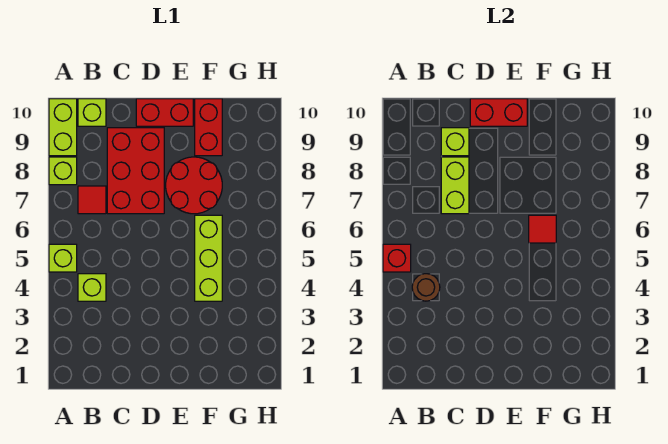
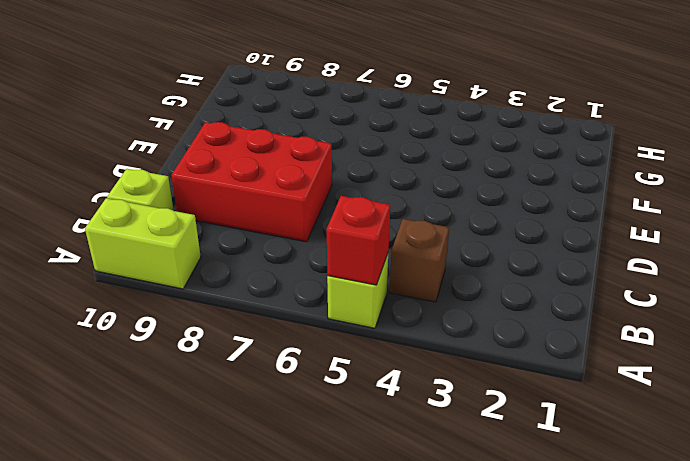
brown brick B4 level 1 -> lime brick B4 level 1
none -> lime brick A8 level 1
none -> red tile B7 level 1
none -> red brick D10:E10 level 1

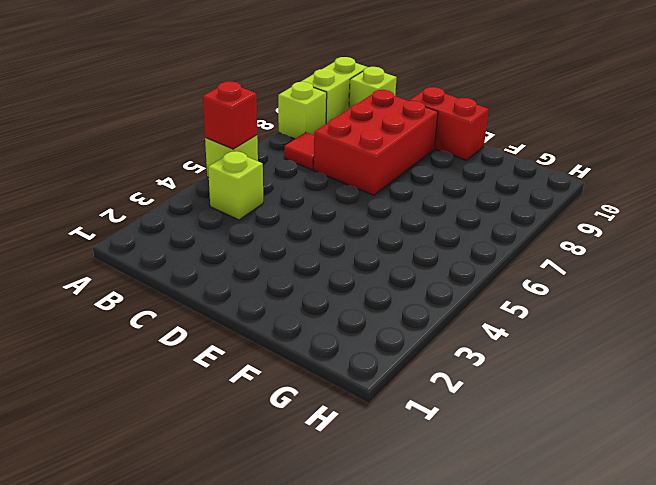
none -> red round brick E7:F8 level 1
none -> lime brick F4:F6 level 1
none -> red brick F9:F10 level 1

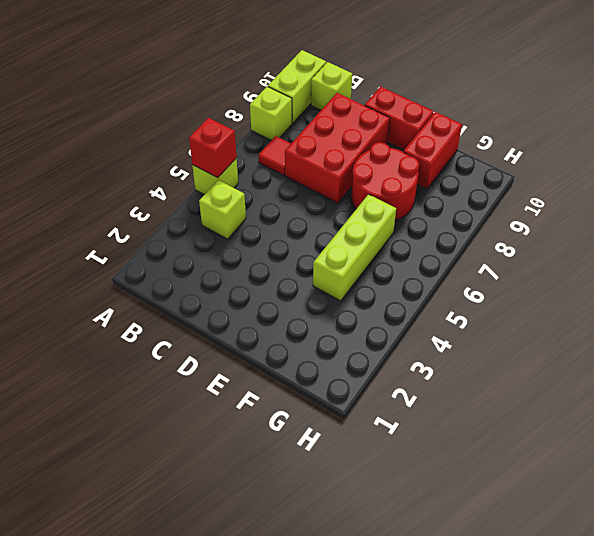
none -> brown round brick B4 level 2
none -> lime brick C7:C8 level 2
none -> lime brick C9 level 2

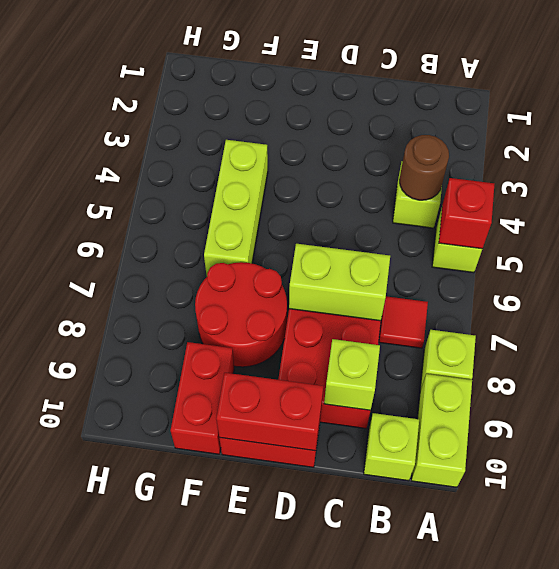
lime brick C7:D7 level 2 -> lime brick C7:C8 level 2
none -> red tile F6 level 2

